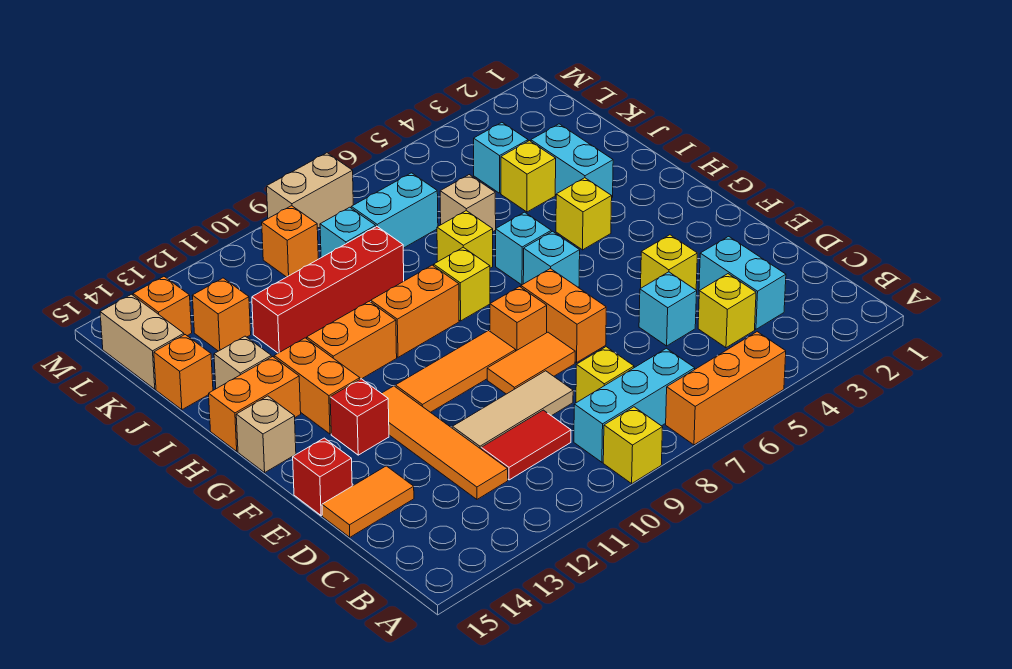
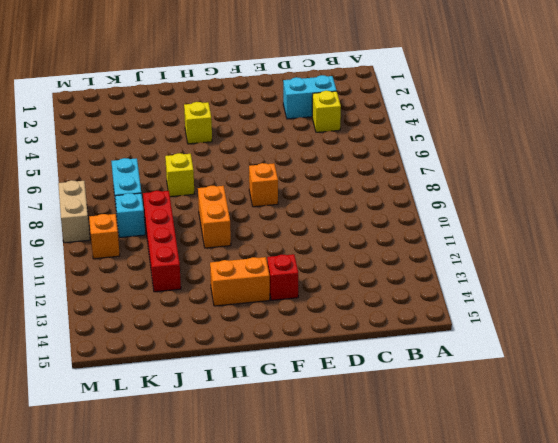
none -> orange brick A5:A7 level 1
none -> yellow brick A9 level 1
none -> cyan brick B7:B9 level 1
none -> yellow brick C8 level 1

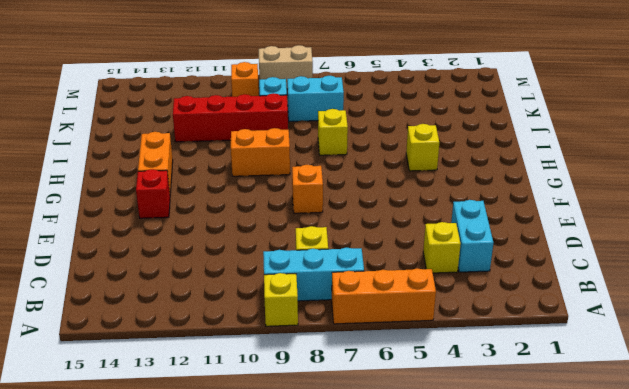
none -> red tile C10:C11 level 1
none -> orange tile C12:F12 level 1
none -> cyan brick D5 level 1
none -> tan tile D9:D11 level 1

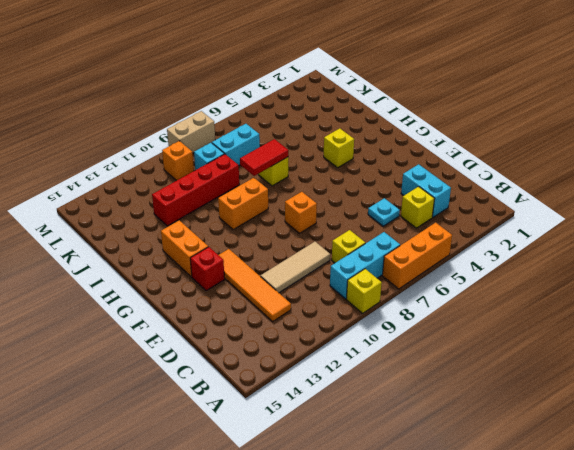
cyan plate D5 level 1 -> cyan brick D5 level 1
red tile I7:I8 level 2 -> red tile C10:C11 level 1
none -> orange tile D14:D15 level 1
none -> yellow brick E4 level 1
none -> orange brick E7:F7 level 1
none -> orange tile E8:E9 level 1

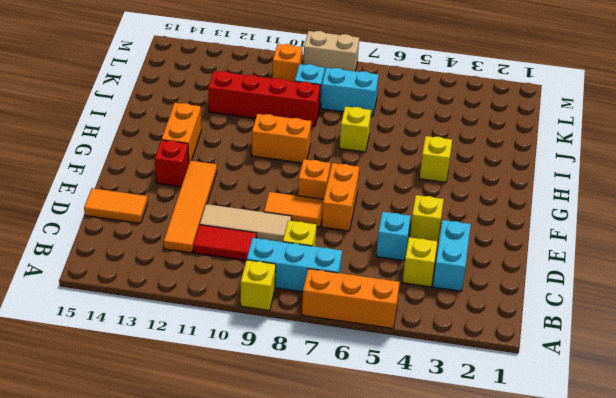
none -> red brick E15 level 1
none -> orange tile F9:F11 level 1
none -> cyan brick G6 level 1
none -> tan brick G15 level 1

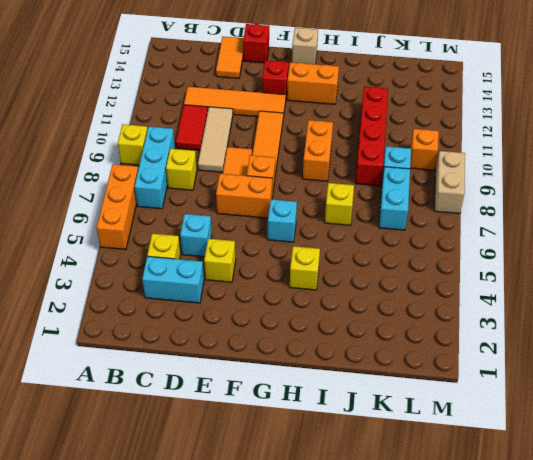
none -> cyan brick H6 level 1
none -> yellow brick H8 level 1
none -> orange brick H11:H12 level 1
none -> orange brick H14:H15 level 1

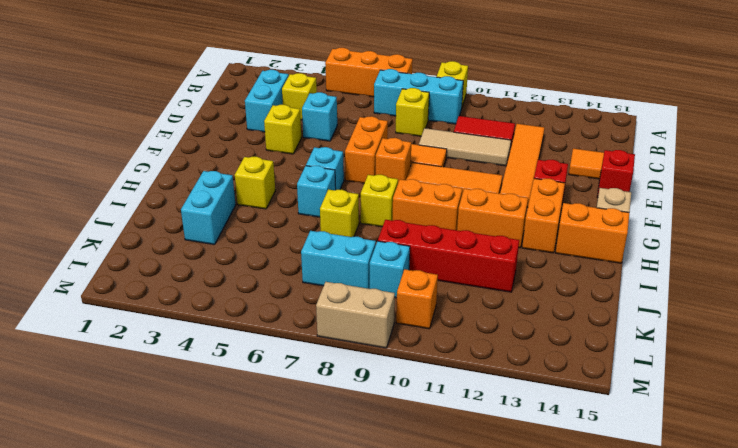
none -> tan brick I14 level 1
none -> yellow brick J4 level 1
none -> tan brick J6 level 1
none -> orange brick J15 level 1

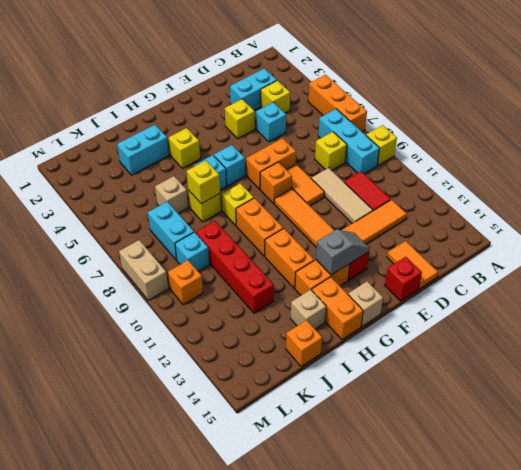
grey slope F13:G13 level 2 top G -> none
yellow brick I7 level 2 -> yellow brick J4 level 1
none -> cyan brick K4 level 1
none -> orange brick K13 level 1
none -> tan brick K15:L15 level 1
none -> orange brick L14 level 1

